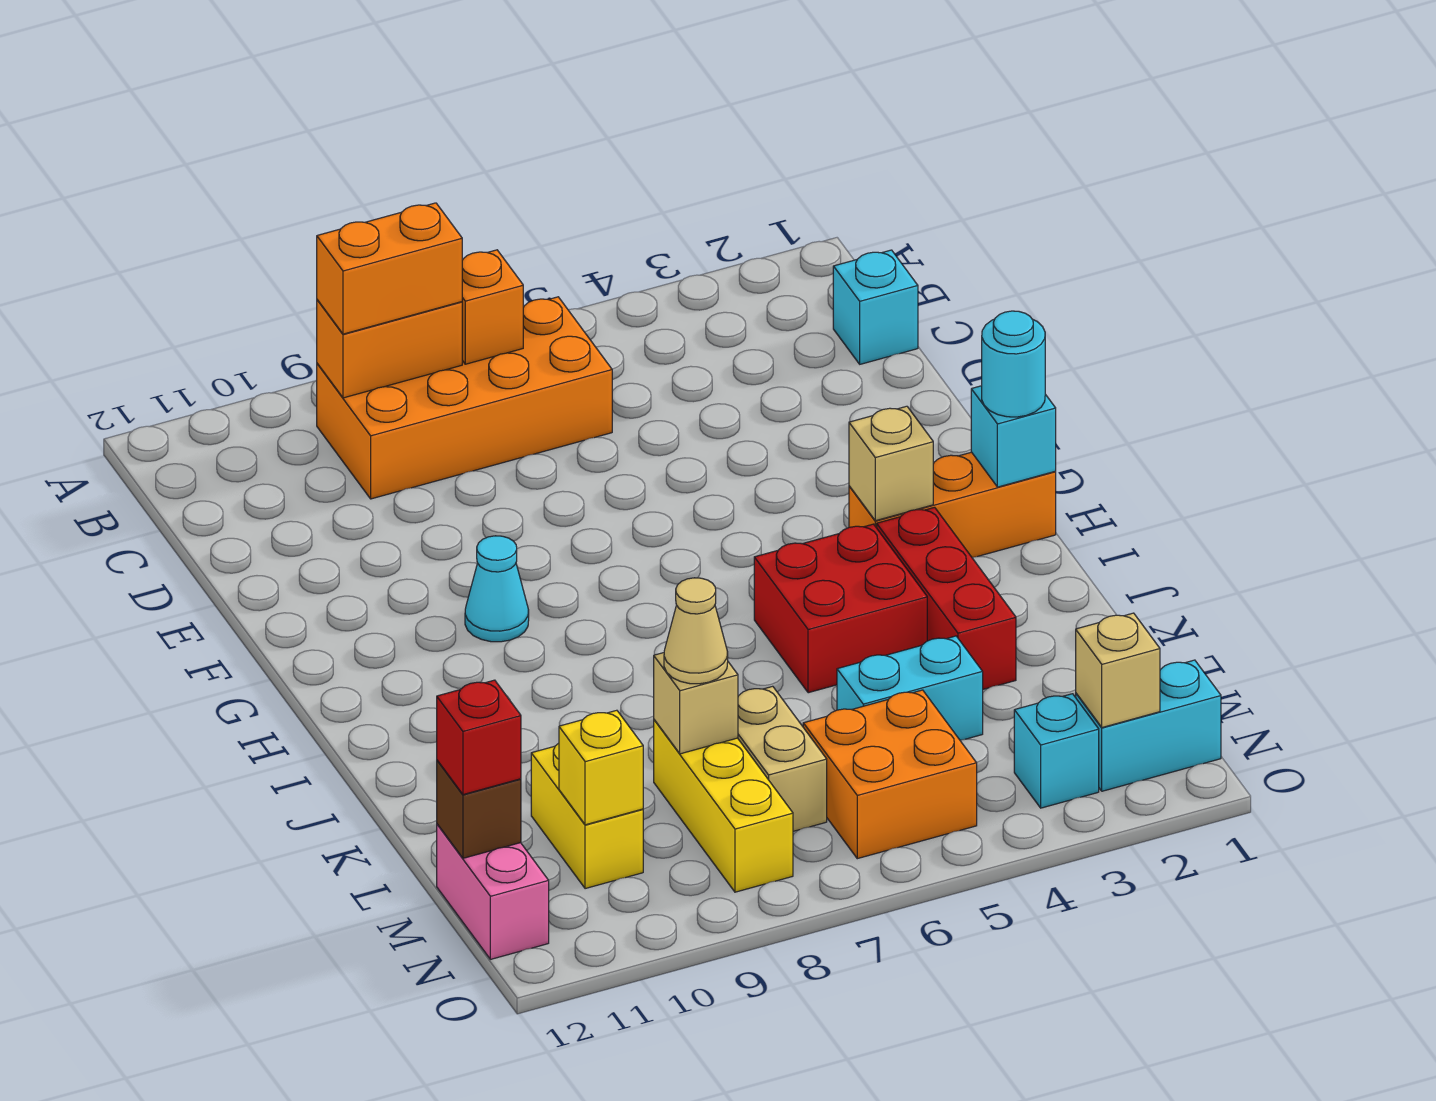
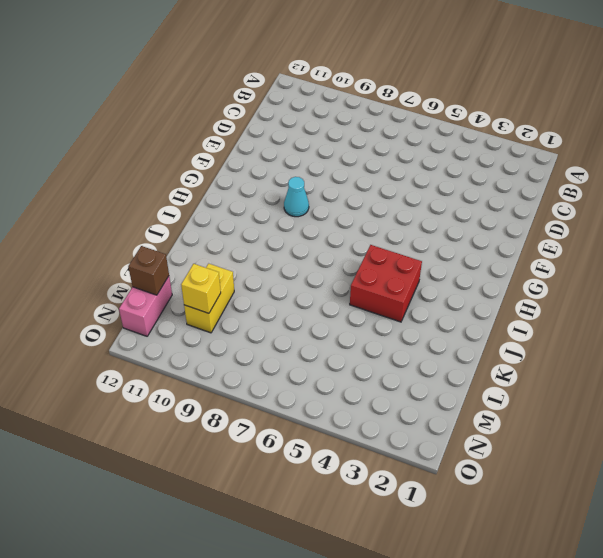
none -> orange brick B6:C9 level 1
none -> cyan brick C1 level 1
none -> orange brick H1:H3 level 1

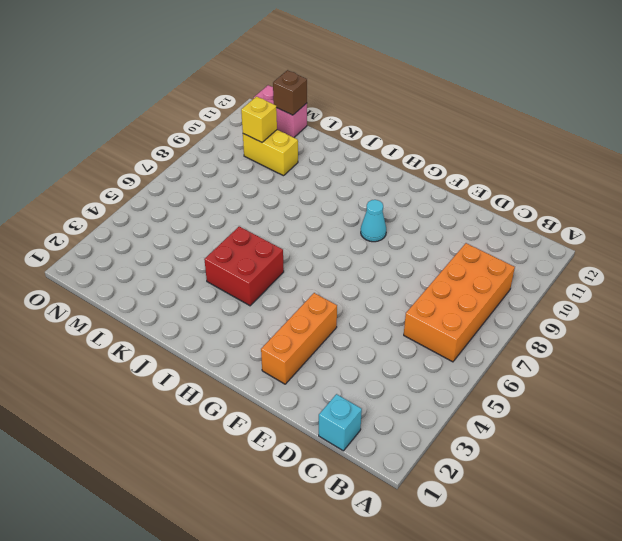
orange brick F2:F4 level 1 -> orange brick H1:H3 level 1
none -> red brick I3:K3 level 1
none -> cyan brick L4:L5 level 1
none -> tan brick L7:M7 level 1

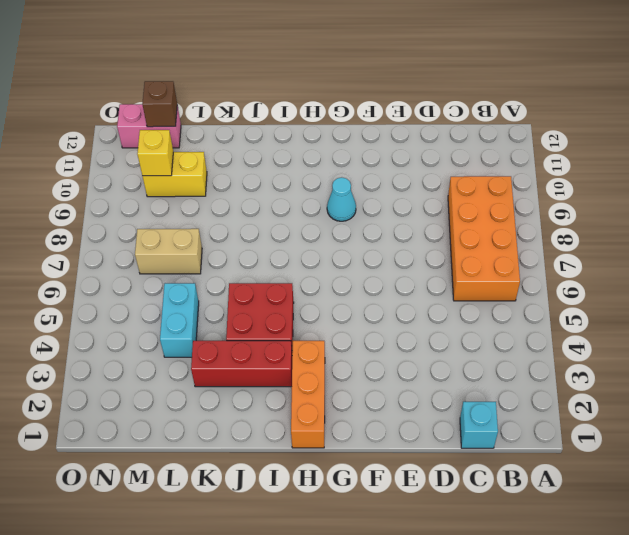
none -> yellow brick L8:N8 level 1
none -> orange brick M5:N6 level 1
none -> cyan brick N1:N2 level 1

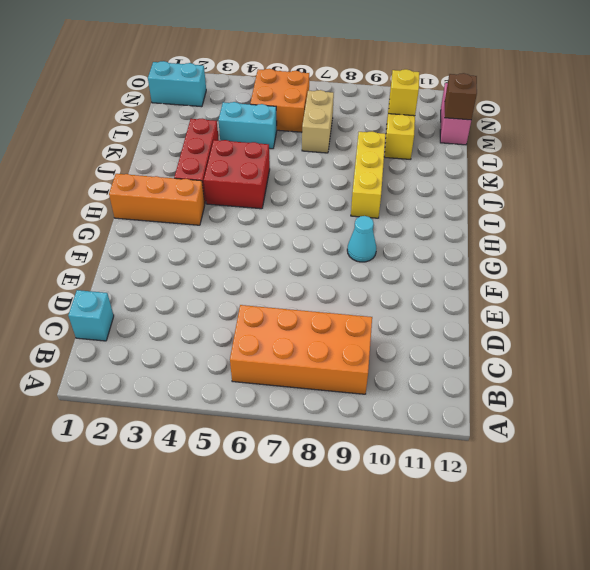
yellow brick I9:K9 level 1 -> yellow brick L8:N8 level 1
none -> cyan brick N3 level 1
none -> orange brick B7 level 2
none -> orange brick B8:B9 level 2

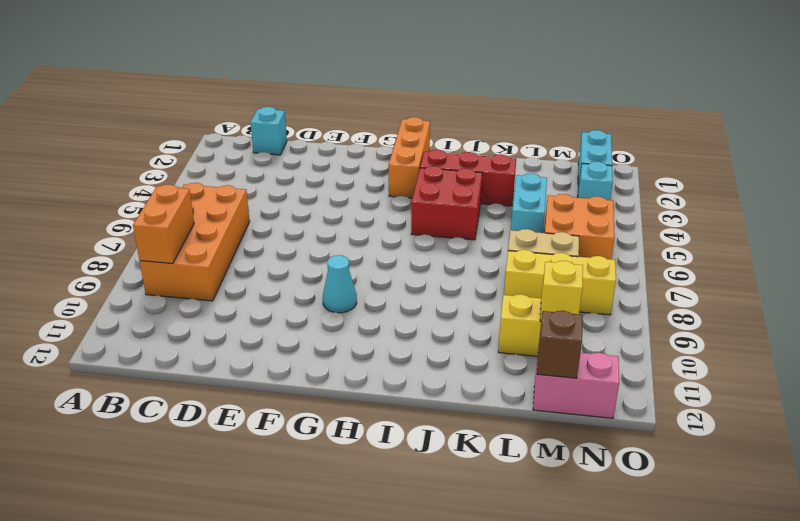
none -> orange brick B7 level 2
none -> cyan brick H1 level 2
none -> tan brick H3 level 2

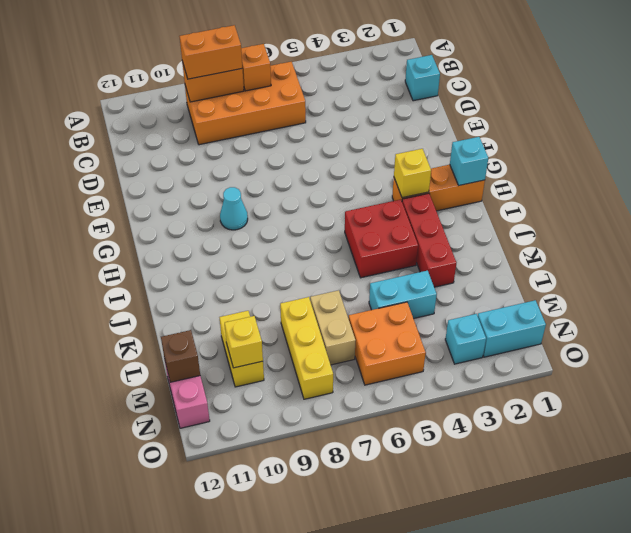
yellow brick H3 level 2 -> tan brick H3 level 2
none -> tan brick L8 level 2
none -> tan brick N2 level 2
none -> cyan round brick H1 level 3

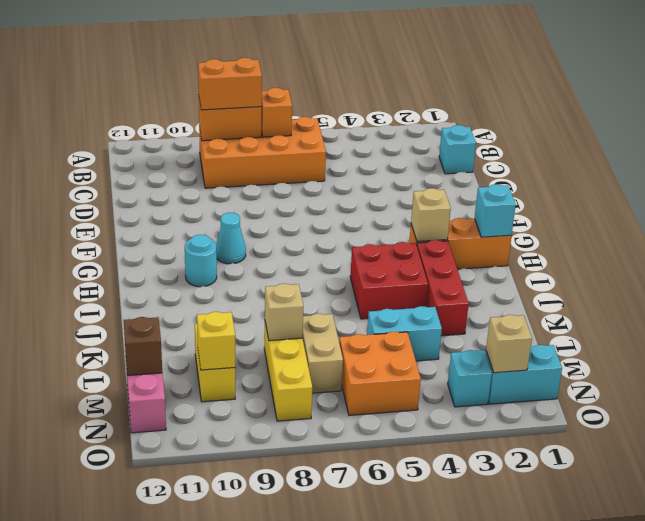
cyan round brick H10 level 1 -> cyan round brick H1 level 3
none -> tan cone L8 level 3
none -> red brick M12 level 3

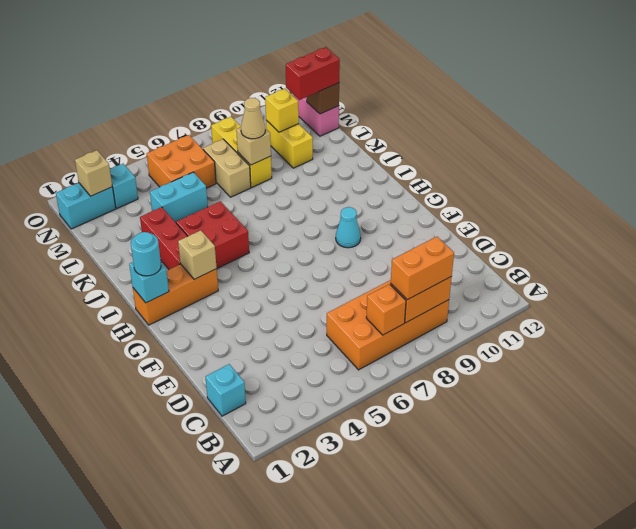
red brick M11:M12 level 3 -> red brick M12 level 3

